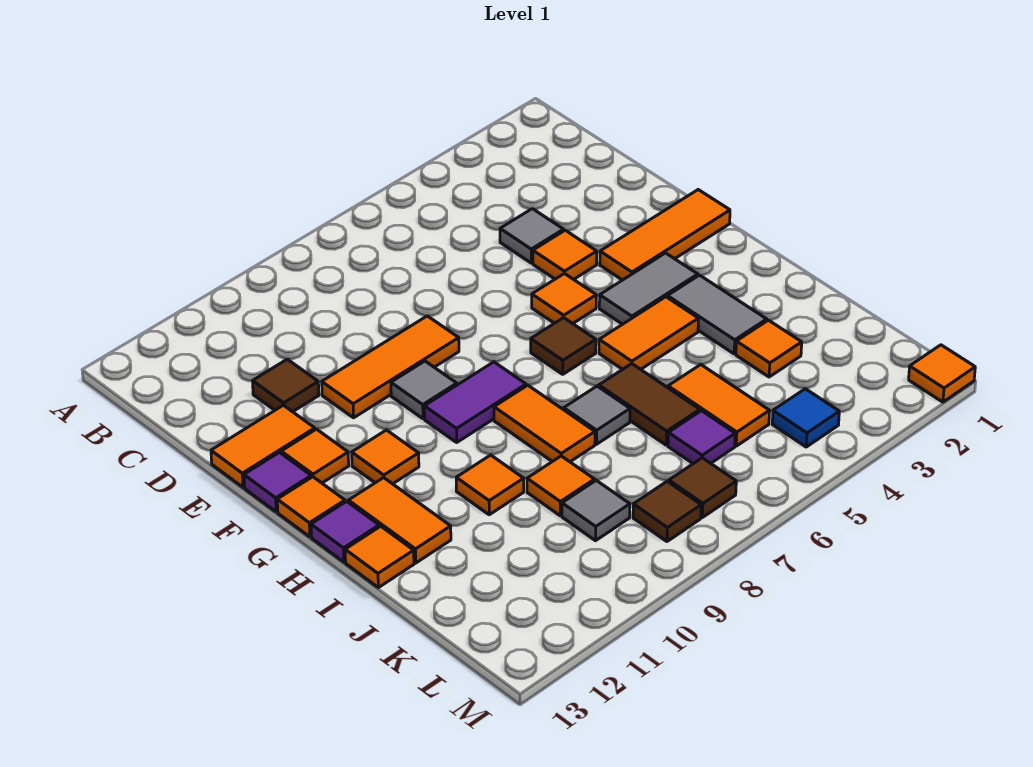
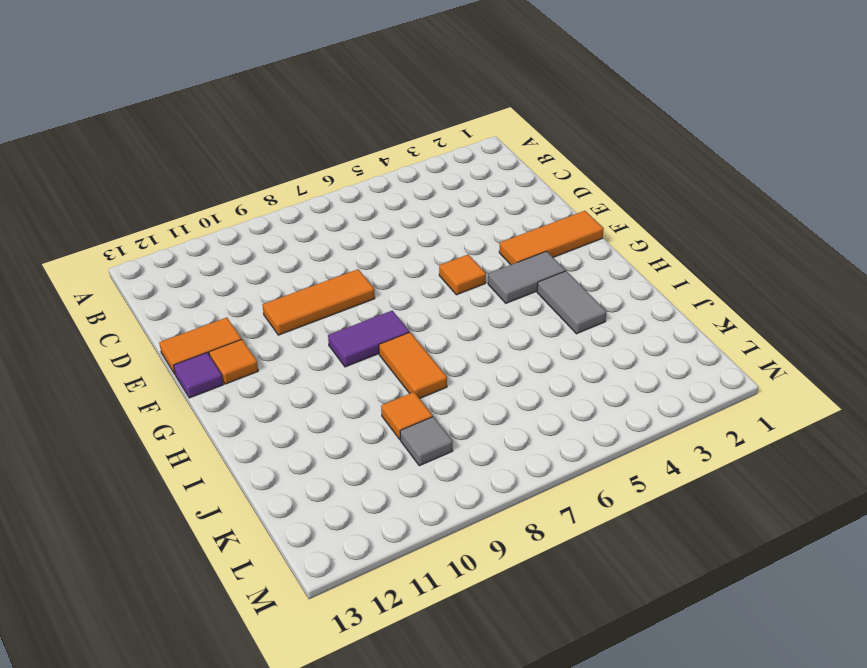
none -> grey tile D4 level 1
none -> brown tile D11 level 1
none -> orange tile E4 level 1
none -> grey tile F9 level 1

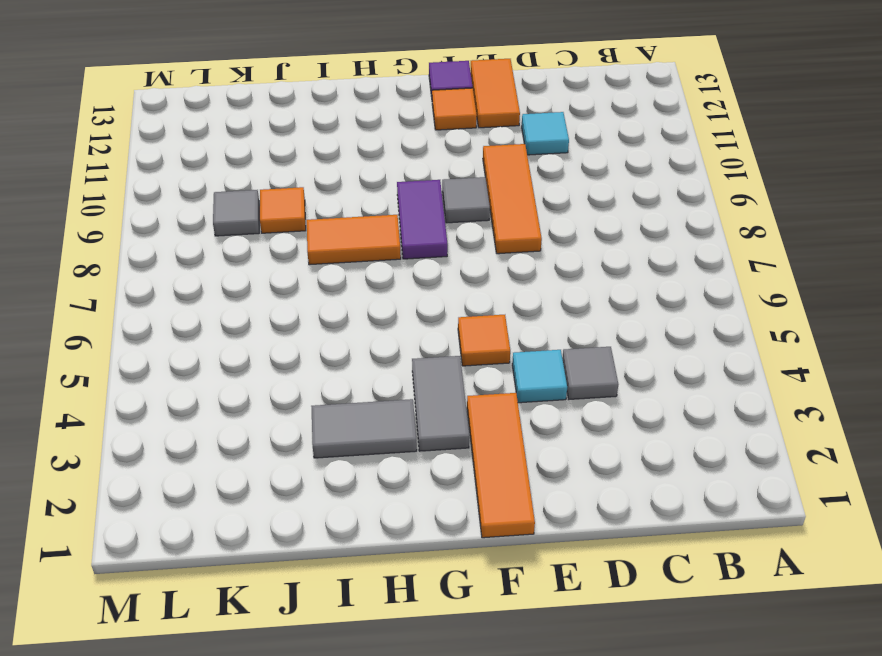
cyan tile D11 level 1 -> brown tile D11 level 1
cyan tile E4 level 1 -> orange tile E4 level 1
none -> brown tile G6 level 1
none -> orange tile G11 level 1
none -> orange tile G13 level 1
none -> orange tile H4:H5 level 1

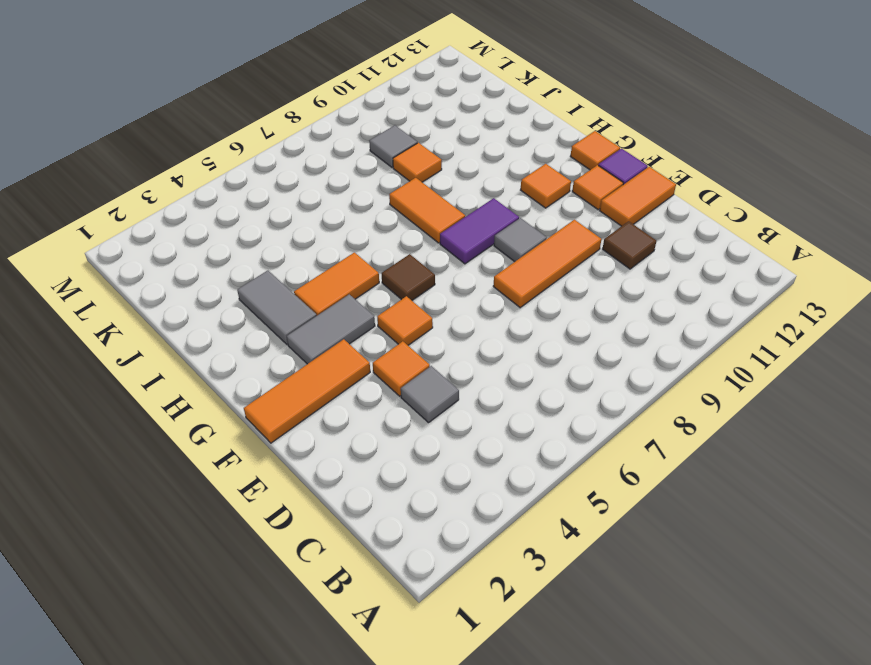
none -> orange tile H12:I12 level 1
none -> purple tile H13 level 1
none -> brown tile I6:J6 level 1
none -> grey tile I7 level 1

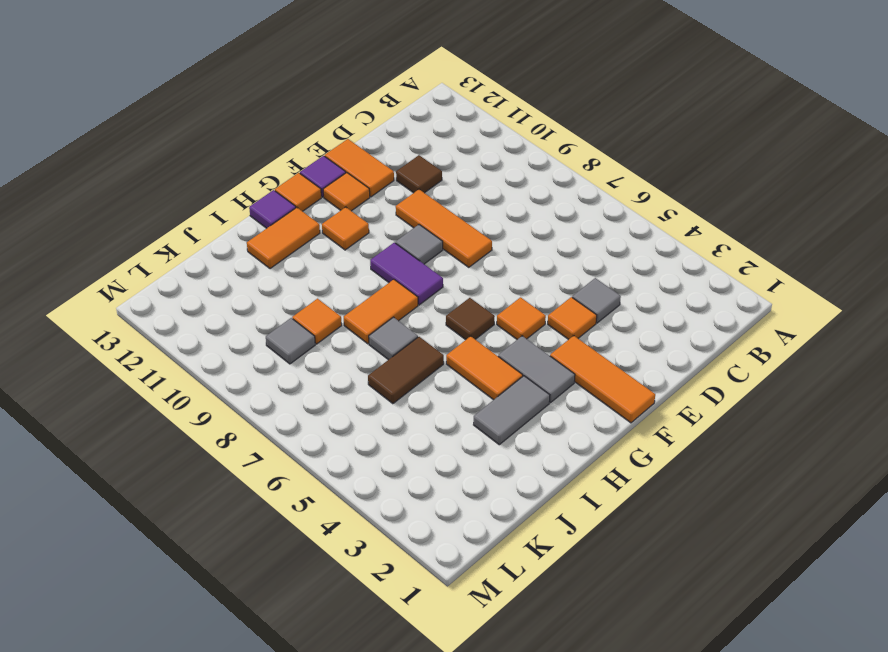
none -> orange tile I10 level 1
none -> orange tile I13 level 1
none -> orange tile J3 level 1
none -> orange tile J5:K5 level 1

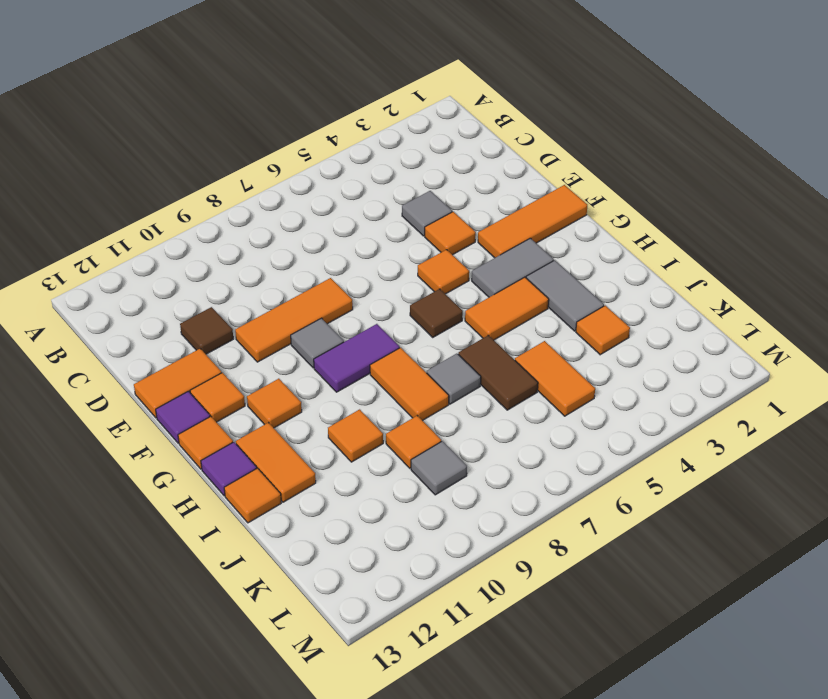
none -> purple tile K6 level 1
none -> blue tile L4 level 1
none -> brown tile L7 level 1
none -> brown tile L8 level 1

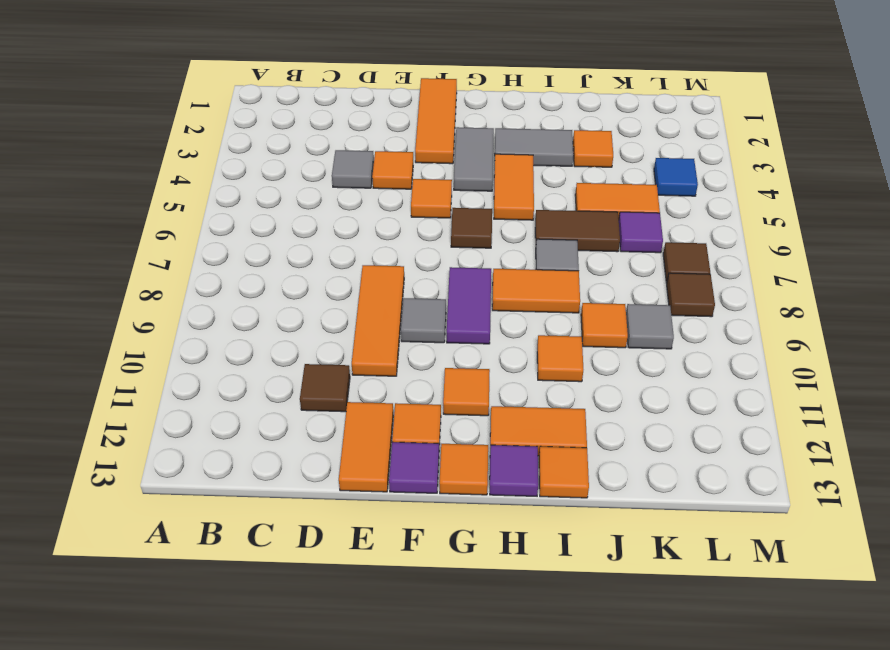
none -> orange tile M1 level 1

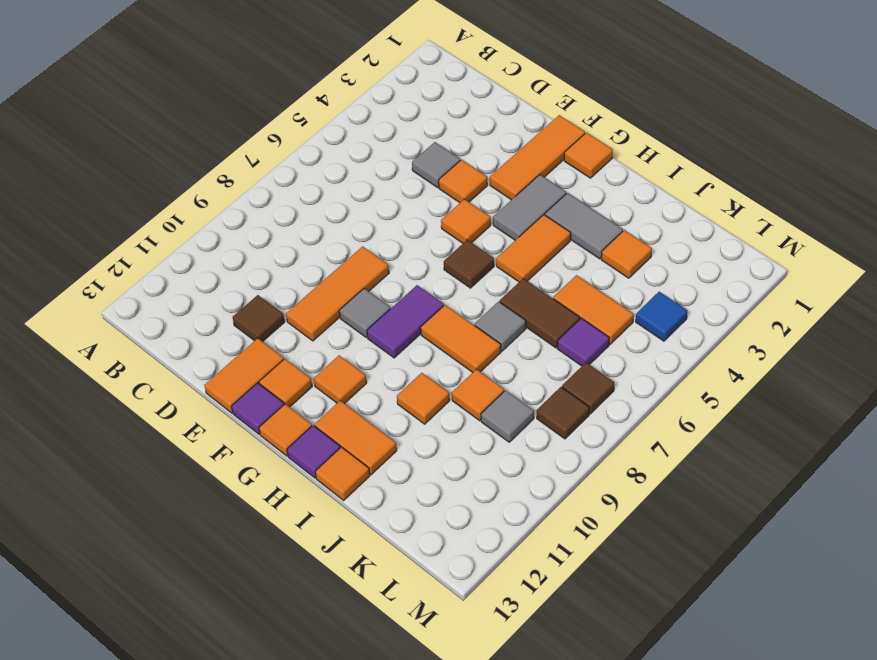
orange tile G1 level 1 -> orange tile M1 level 1

